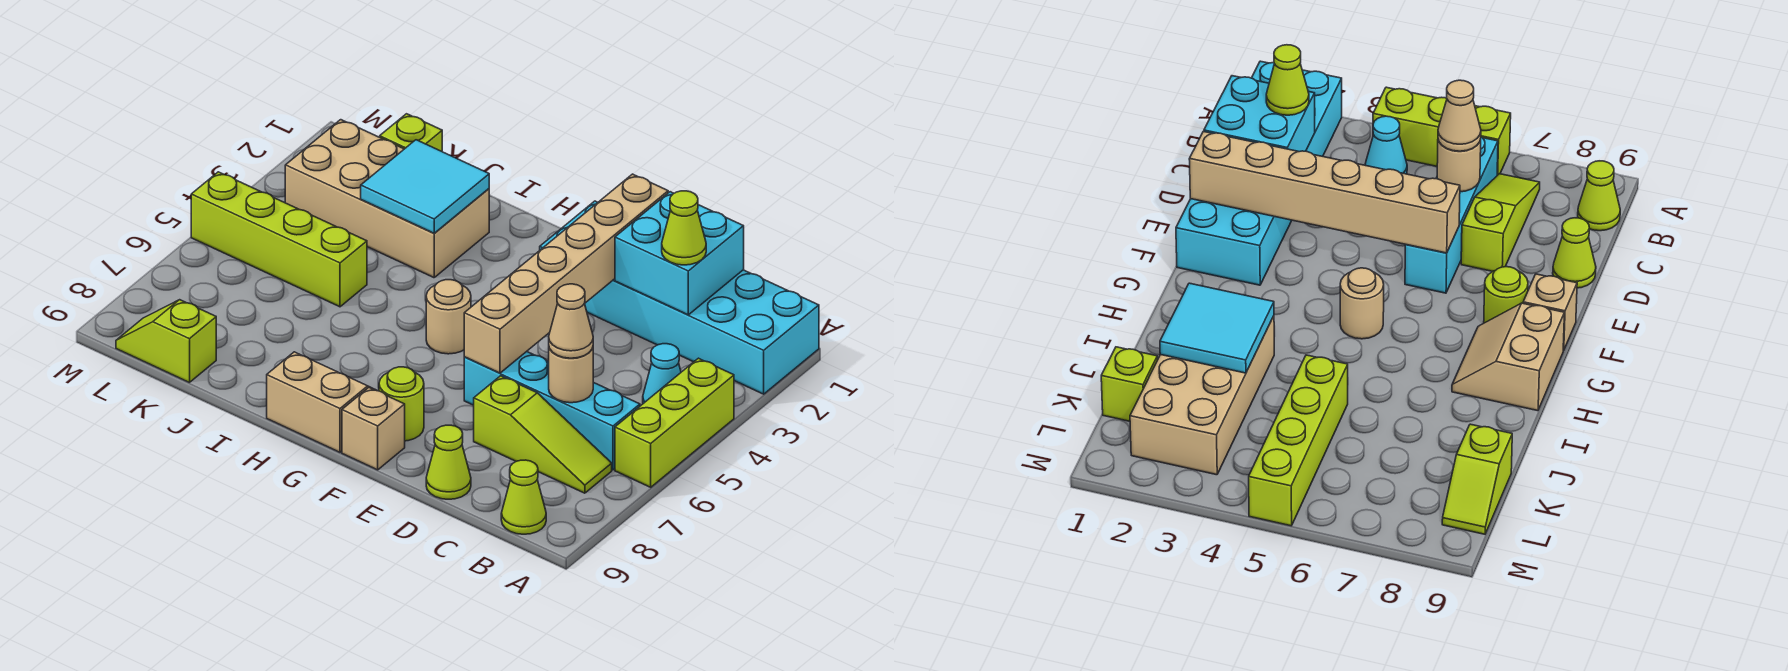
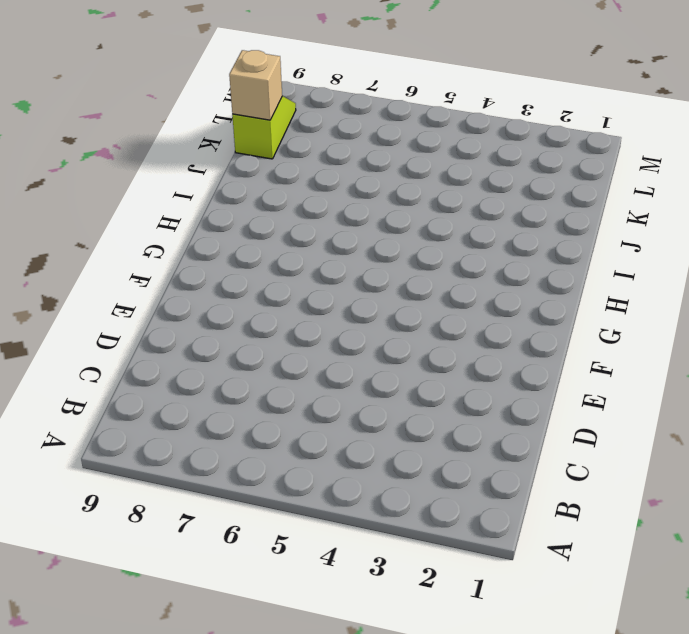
tan brick K9 level 2 -> tan brick F9 level 1
none -> cyan brick A1:F2 level 1
none -> lime brick A4:A6 level 1
none -> cyan cone B4 level 1

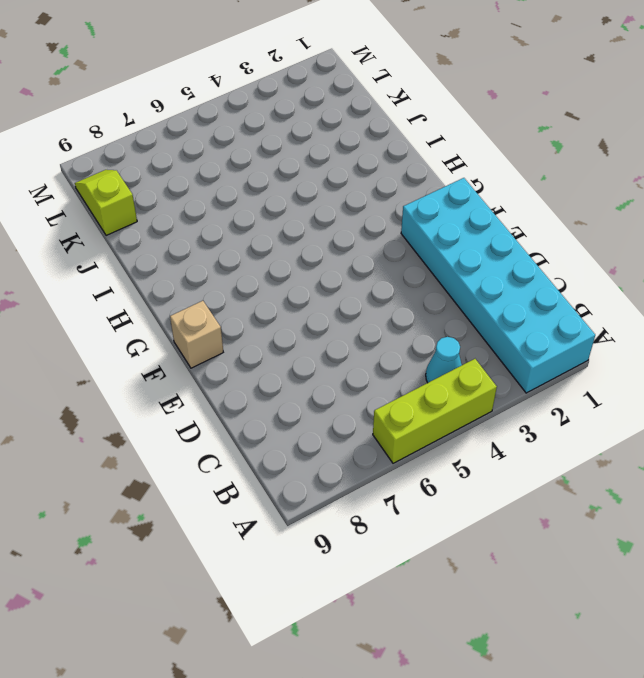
none -> cyan brick B6:E6 level 1
none -> lime slope B7:D7 level 1 top D
none -> lime cone B9 level 1

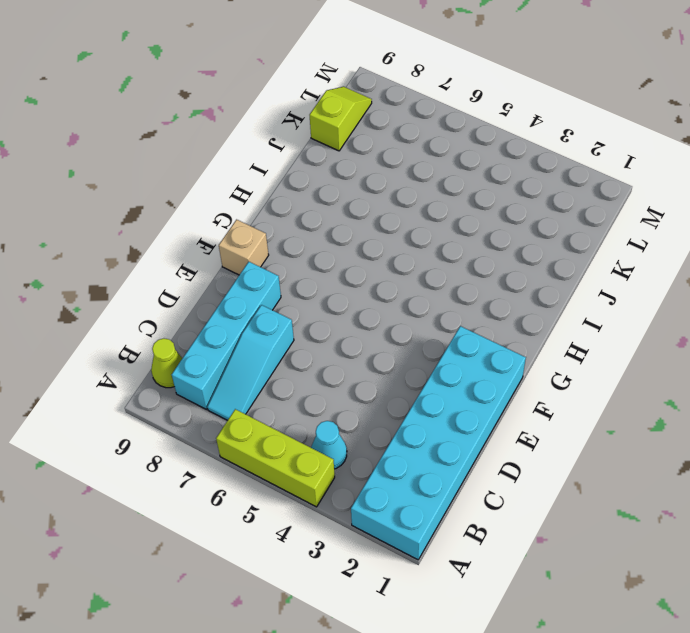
cyan slope B7:D7 level 1 top D -> lime slope B7:D7 level 1 top D
cyan brick B8:E8 level 1 -> cyan brick B6:E6 level 1
none -> lime cone D9 level 1
none -> lime round brick F8 level 1
none -> tan round brick G5 level 1

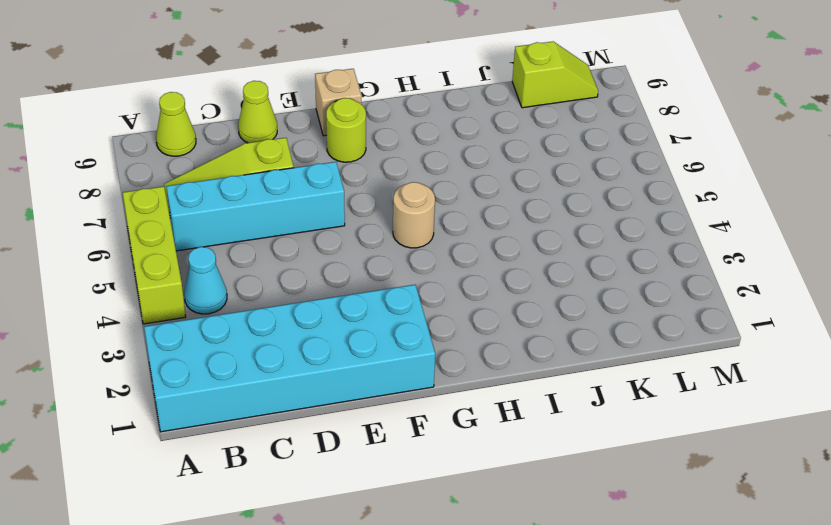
none -> tan slope G8:H9 level 1 top 9
none -> tan brick I2:L3 level 1
none -> lime brick J5:M5 level 1

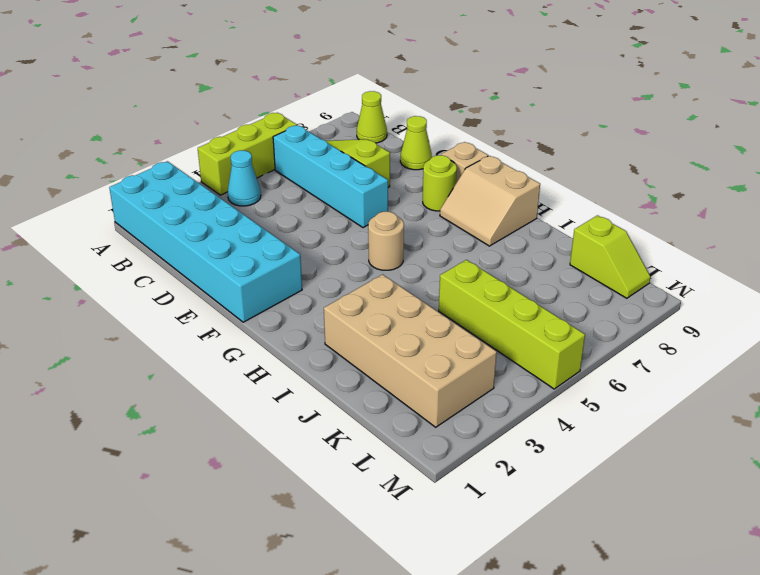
none -> lime brick K1 level 1
none -> cyan brick C1:D2 level 2
none -> tan round brick C6 level 2

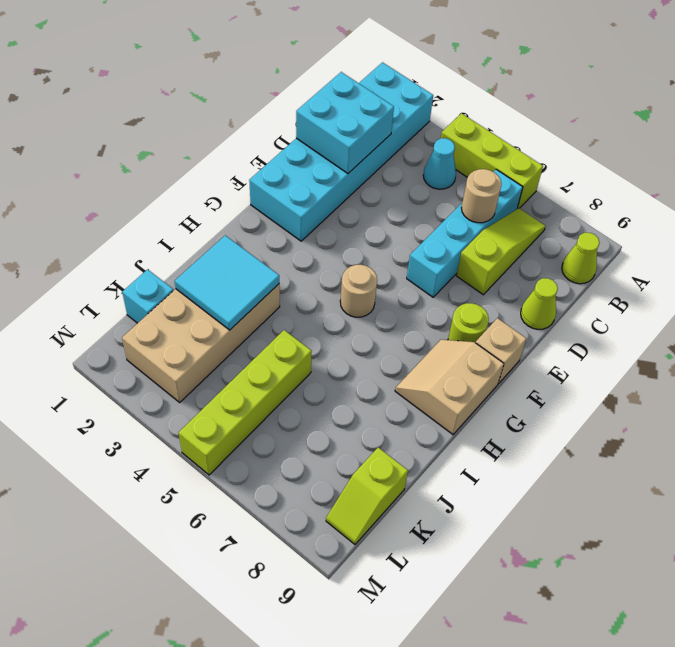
cyan brick K1 level 1 -> lime brick K1 level 1
none -> tan brick E1:E6 level 2
none -> lime cone C2 level 3
none -> tan cone C6 level 3

